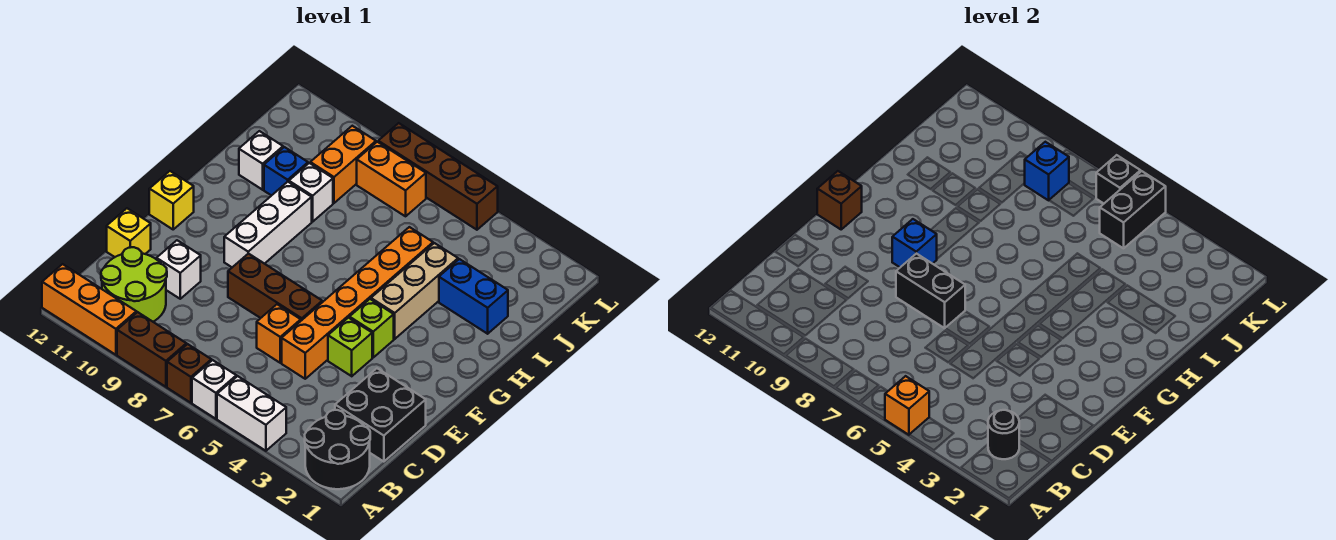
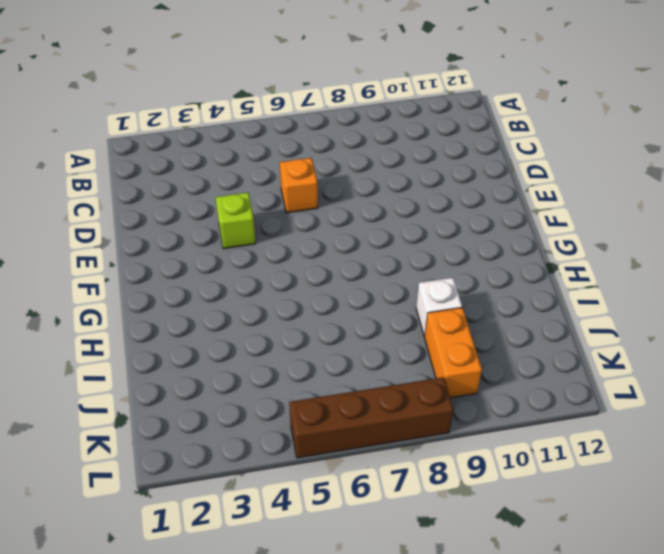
none -> black round brick A1:B2 level 1
none -> white brick A4:A5 level 1
none -> white brick A6 level 1
none -> brown brick A7 level 1

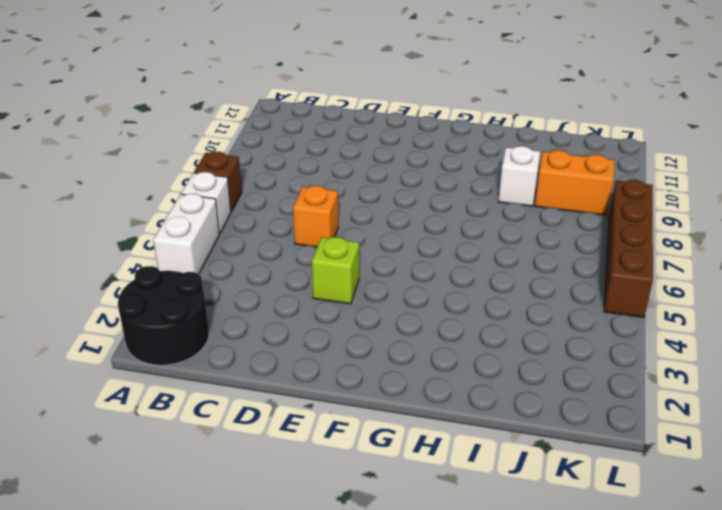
none -> brown brick A8:A9 level 1
none -> orange brick A10:A12 level 1
none -> lime round brick B10:C11 level 1
none -> black brick C1:D2 level 1

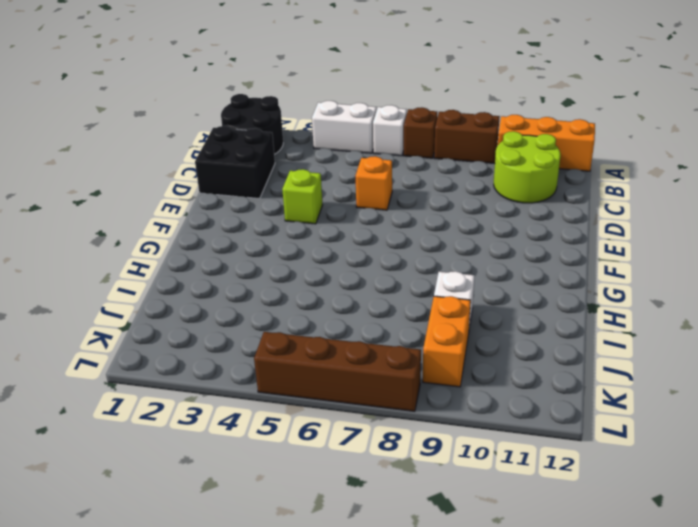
none -> orange brick D5:I5 level 1
none -> white brick D10 level 1
none -> yellow brick D12 level 1
none -> brown brick E6:E8 level 1

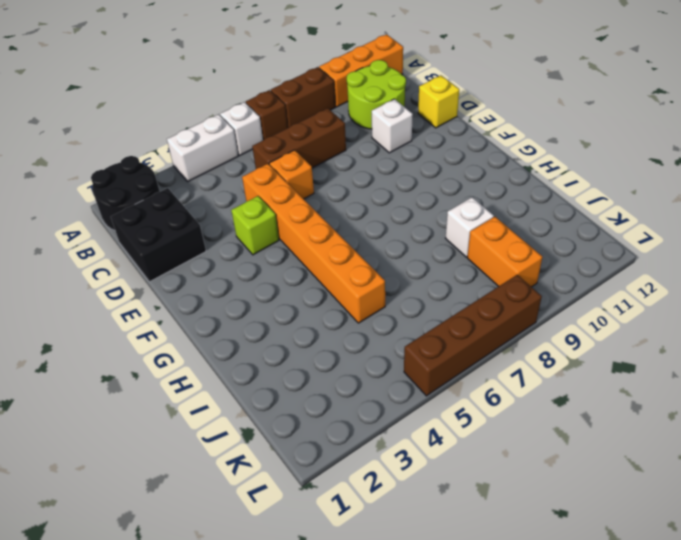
brown brick C6:C8 level 1 -> brown brick E6:E8 level 1
none -> lime brick F4 level 1
none -> white brick F9:H9 level 1
none -> yellow brick F12 level 1
none -> tan brick G4:I4 level 1

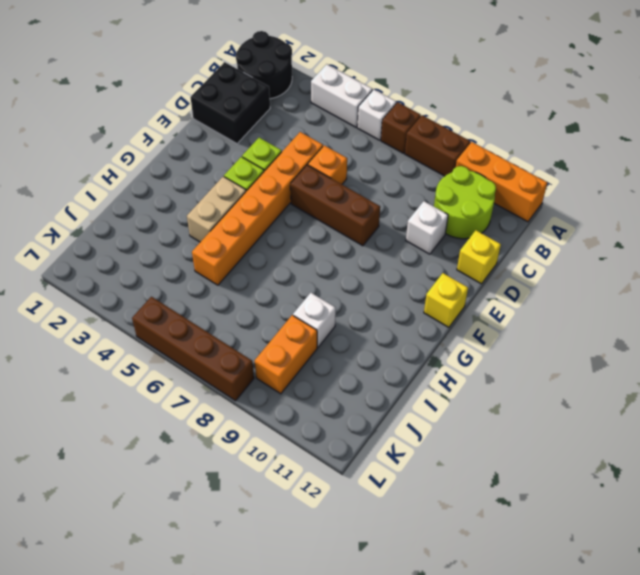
tan brick G4:H4 level 1 -> tan brick G4:I4 level 1
none -> white brick F9:H9 level 1
none -> blue brick I2:I3 level 1
none -> blue brick I10 level 1
none -> white brick I11 level 1

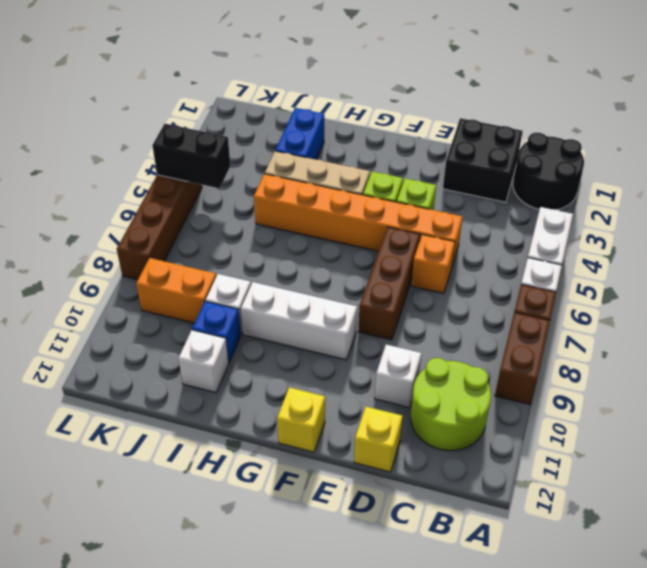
none -> orange brick A10:A12 level 1
none -> orange brick K7:K8 level 1
none -> orange brick A5 level 2
none -> black round brick B2 level 2

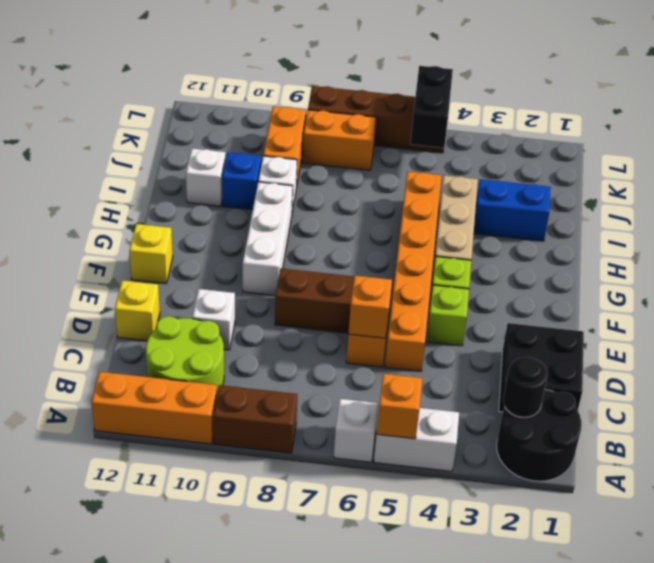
orange brick D6 level 2 -> none
none -> brown brick A7 level 1
none -> black brick E7:E8 level 2
none -> blue brick F9 level 2
none -> brown brick F12 level 2

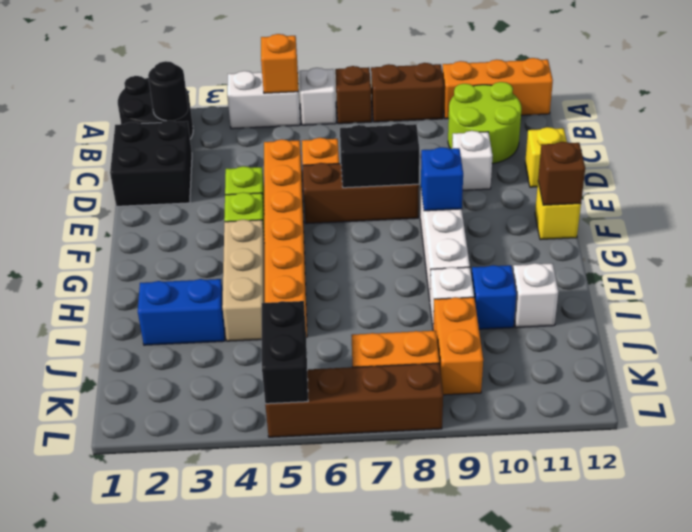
none -> blue brick K8 level 2
none -> black brick L6 level 2

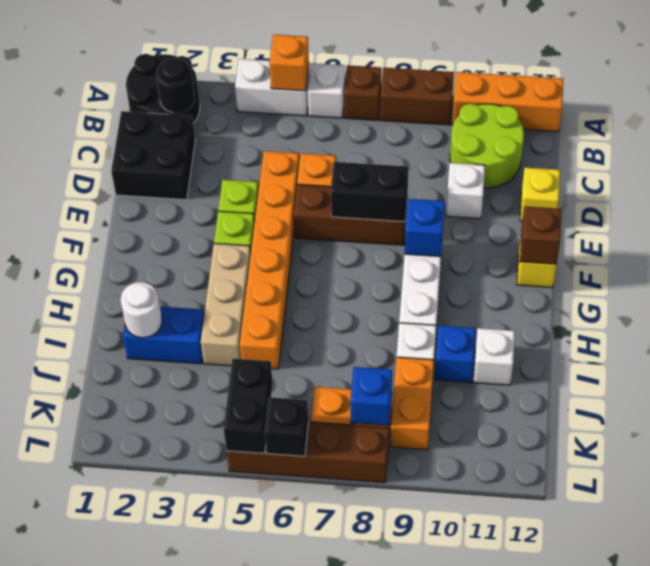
white round brick I2 level 2 -> none

